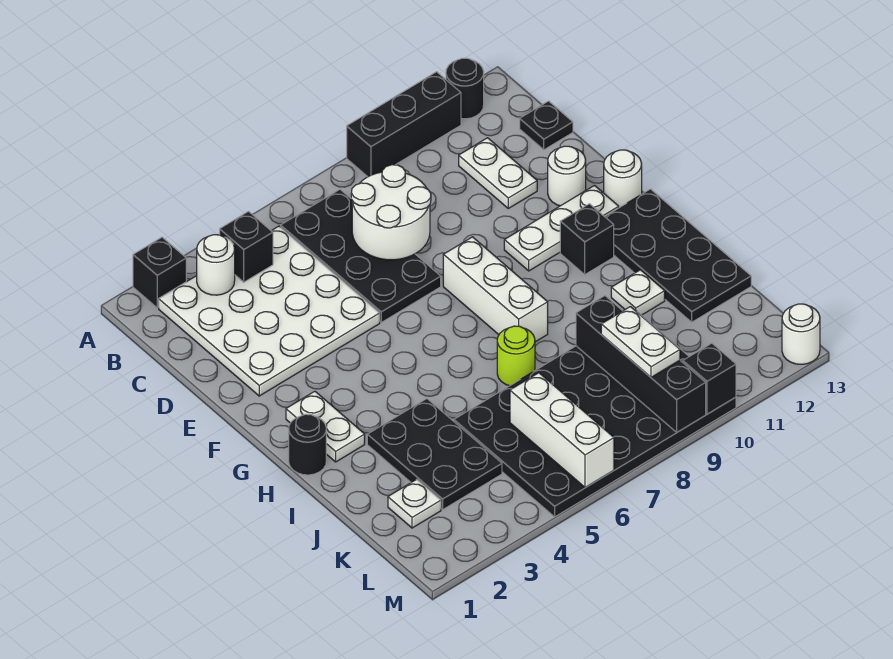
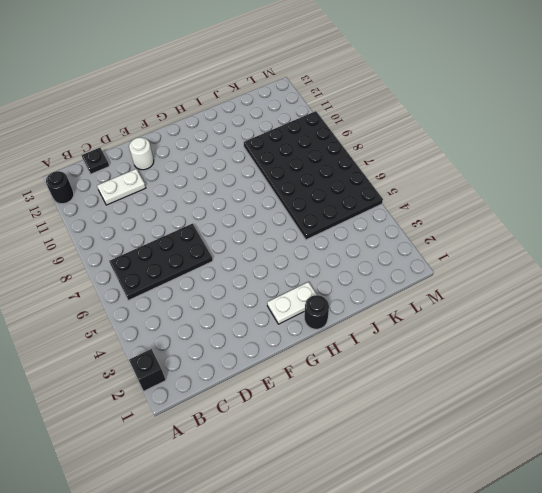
none -> black brick A9:A11 level 1
none -> white plate B2:E5 level 1
none -> white brick F8:H8 level 1

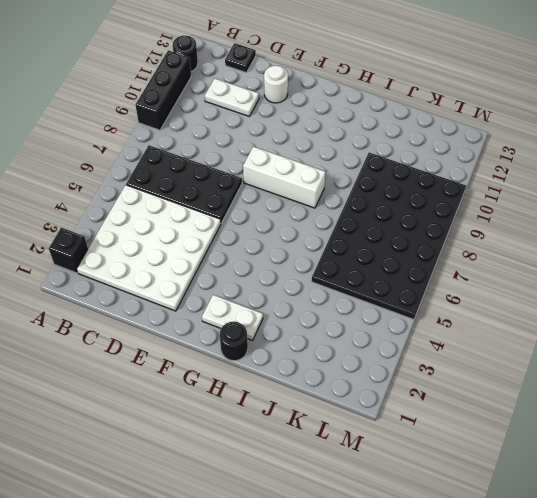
none -> white plate F10:F12 level 1
none -> white round brick F13 level 1
none -> black brick G11 level 1

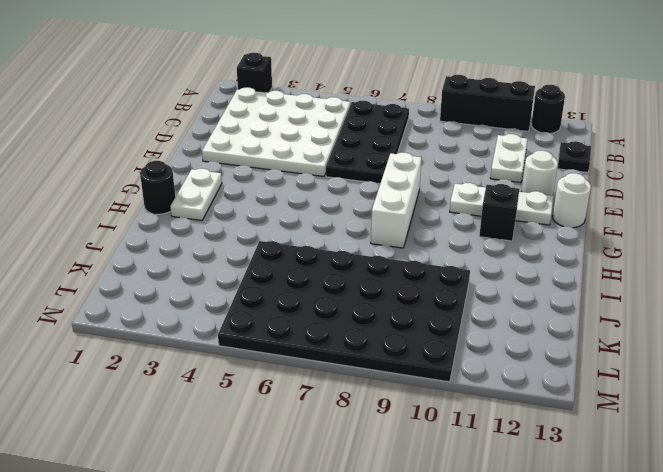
none -> black plate G12:J13 level 1
none -> black plate I3:K4 level 1
none -> lime round brick I7 level 1

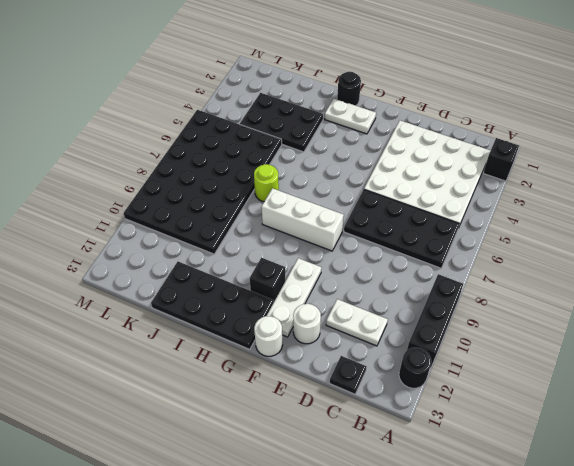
none -> white plate I11 level 1
none -> white plate K2 level 1
none -> white round brick M13 level 1

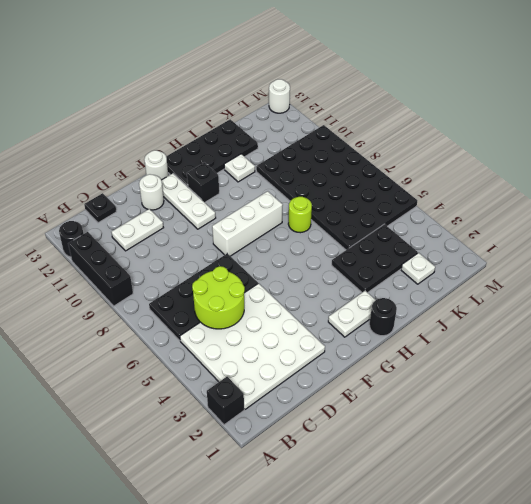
lime round brick C5:D6 level 2 -> none
none -> white round brick B3 level 2
none -> black brick B4 level 2
none -> white round brick C7:D8 level 2

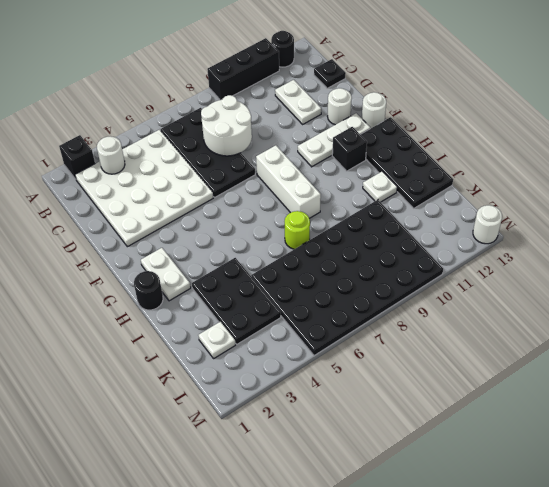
none -> black brick B4 level 2
none -> black brick J9:M9 level 2
none -> white brick K6:M6 level 2

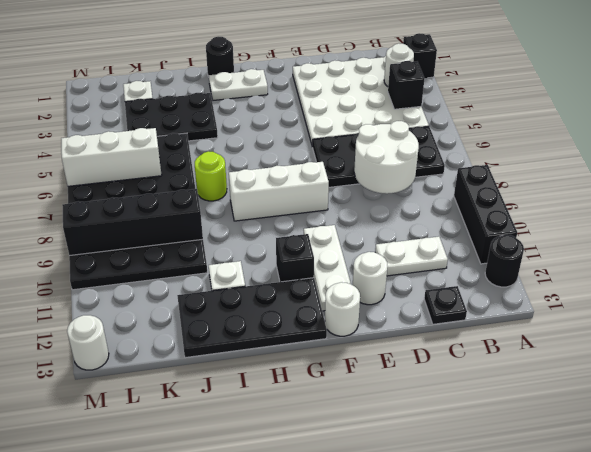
none -> black brick M10 level 2
none -> white plate K9:L9 level 3

